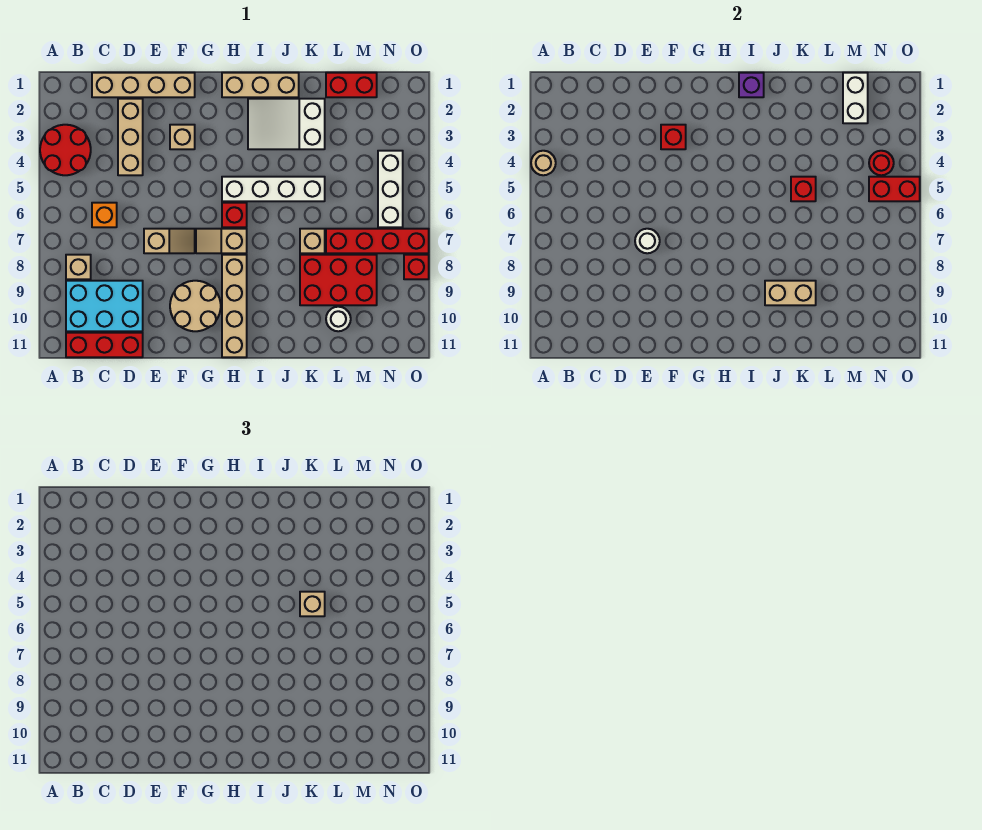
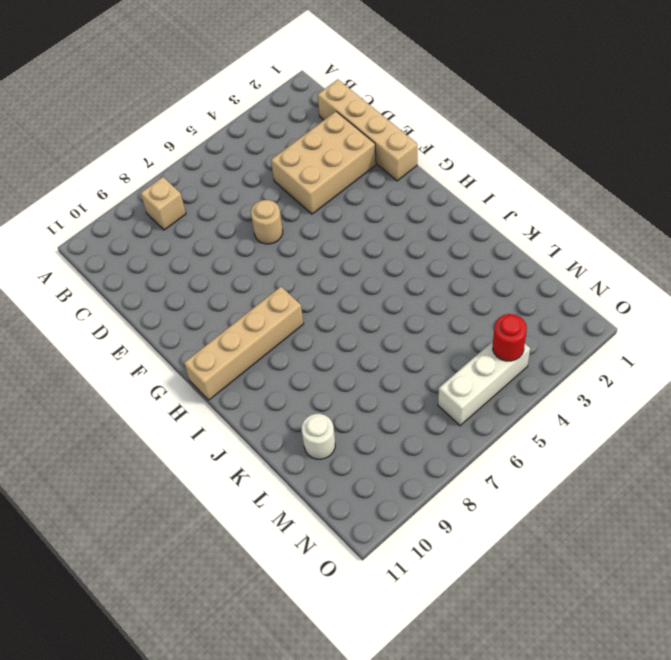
tan brick D2:E4 level 1 -> tan brick D2:D4 level 1
tan round brick E6 level 1 -> tan round brick A4 level 2
none -> red round brick A3:B4 level 1
none -> cyan brick B9:D10 level 1
none -> red brick B11:D11 level 1
none -> orange brick C6 level 1

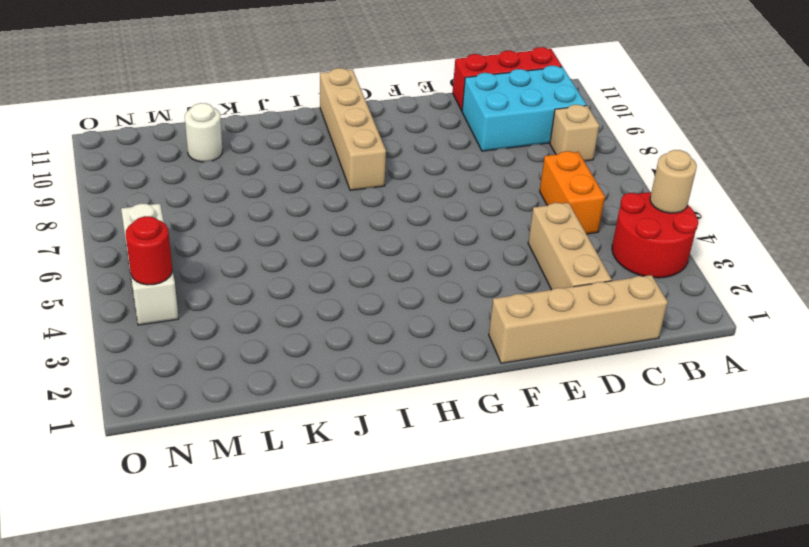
orange brick C5:C6 level 1 -> orange brick C6 level 1
none -> tan slope E7:F7 level 1 top E
none -> tan brick F3 level 1
none -> tan round brick F9:G10 level 1
none -> tan slope G7:H7 level 1 top H

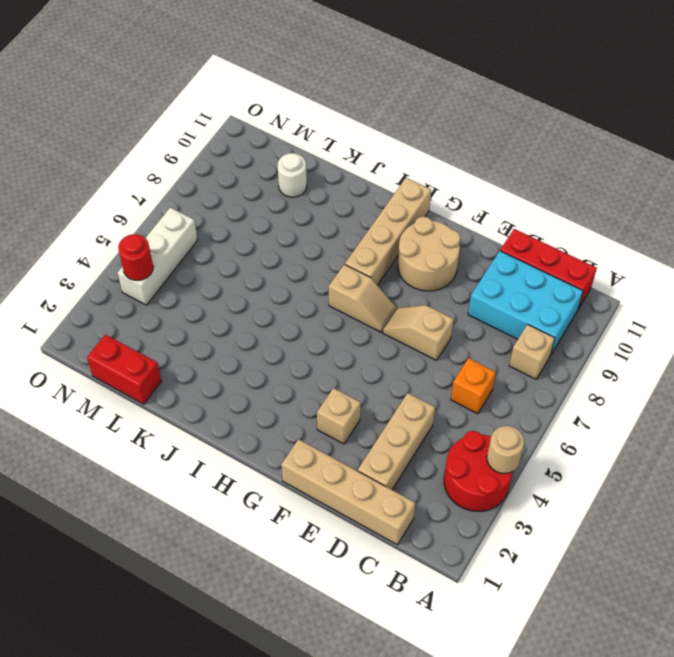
none -> tan brick H1:J1 level 1
none -> white brick H5:K5 level 1
none -> red brick H6 level 1
none -> white slope I2:K3 level 1 top K

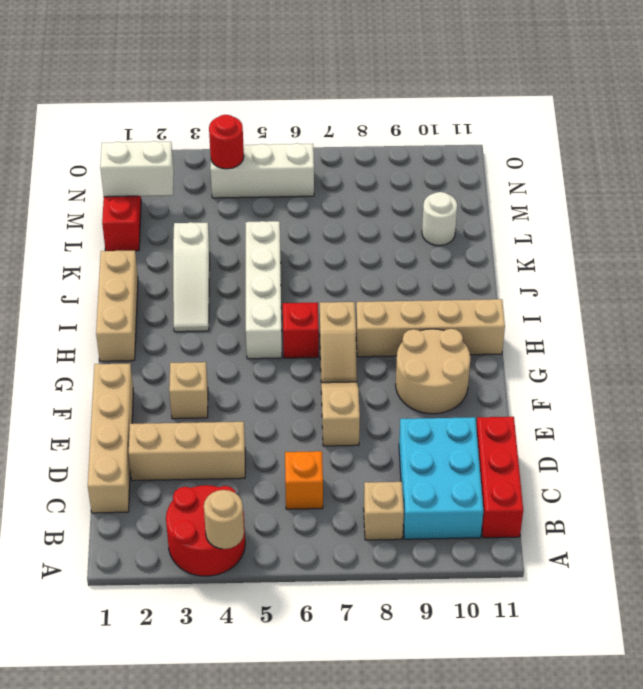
white slope I3:K3 level 1 top K -> white slope I2:K3 level 1 top K
none -> tan brick K7 level 1
none -> red brick K8:M9 level 1
none -> red brick L7:O7 level 1
none -> red brick O8 level 1

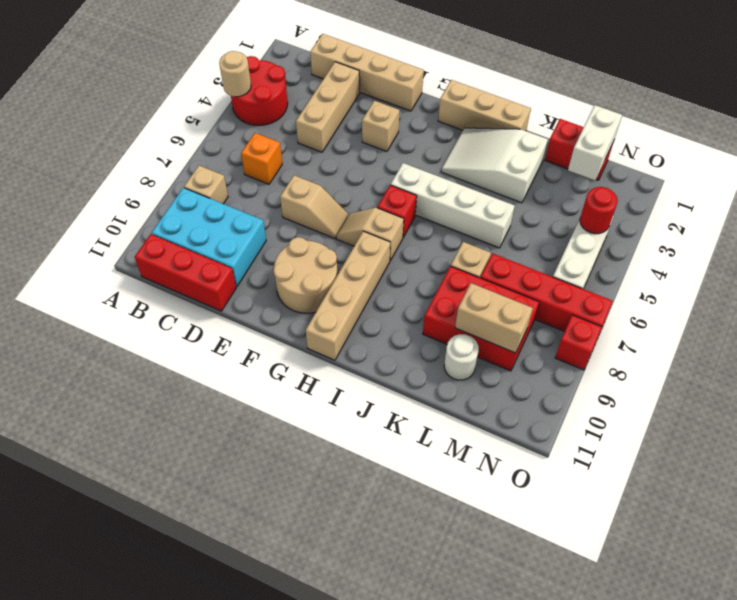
tan brick L9:M9 level 2 -> tan brick J9:K9 level 2
none -> white round brick E7 level 2
none -> red brick F3 level 2
none -> purple brick I1 level 2
none -> red brick K5 level 2

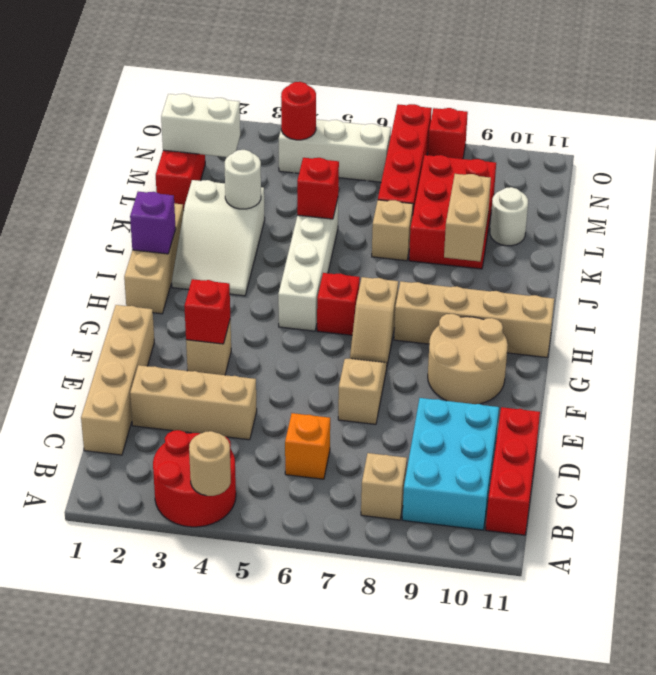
white round brick K3 level 2 -> white round brick E7 level 2
none -> red brick N5:O5 level 2
none -> tan brick K5 level 3

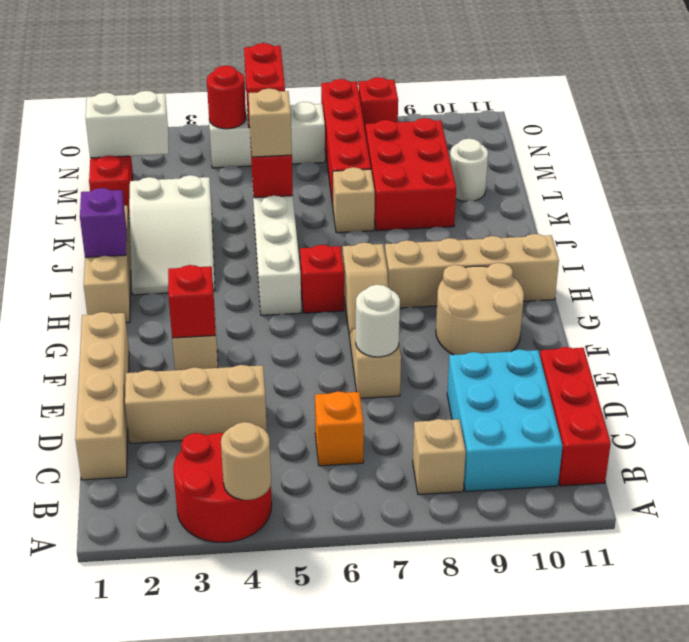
none -> tan brick J9:K9 level 2

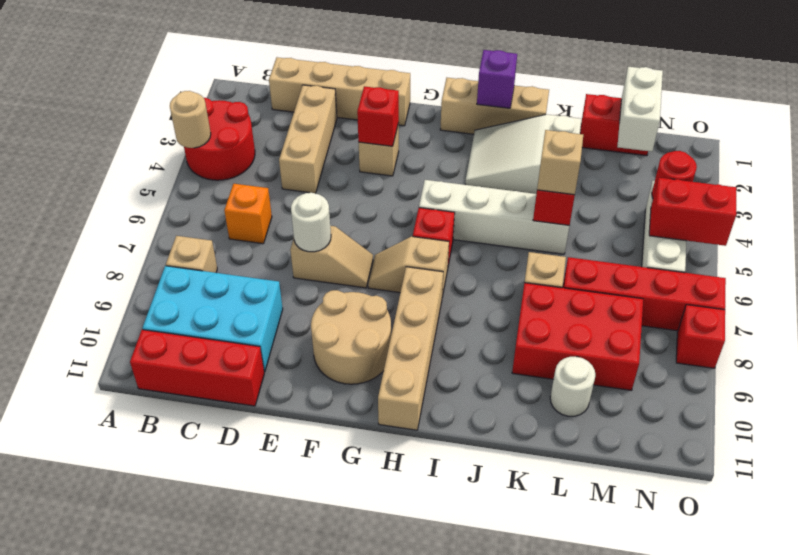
none -> tan brick J9:K9 level 2

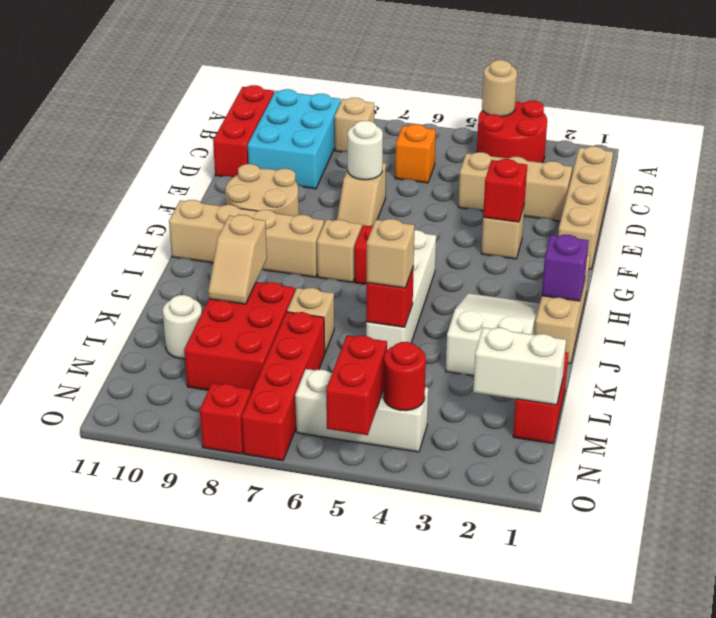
tan slope J9:K9 level 2 top J -> tan brick J9:K9 level 2

